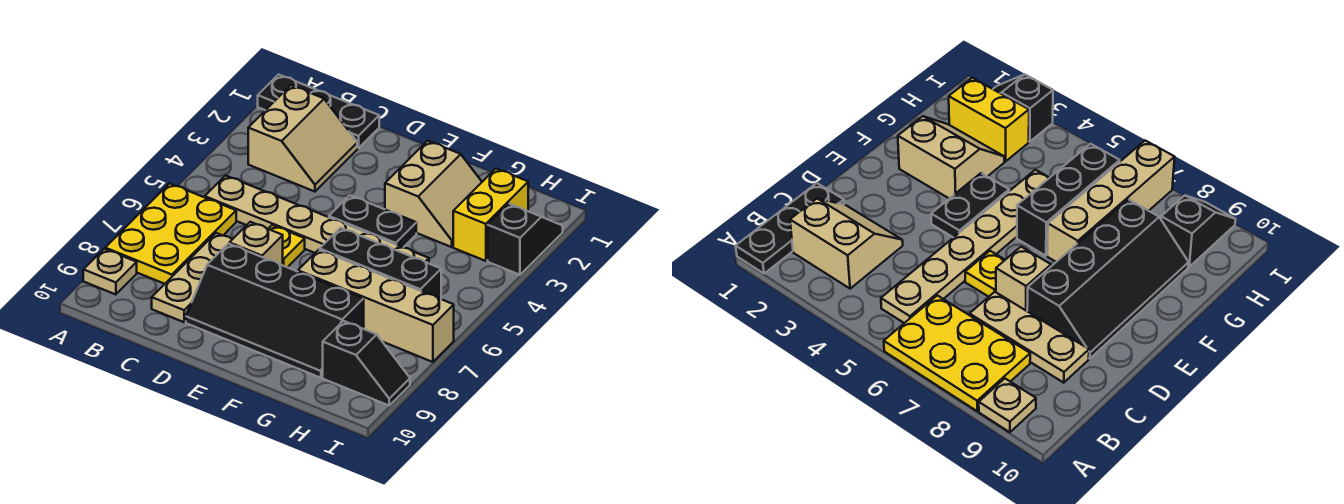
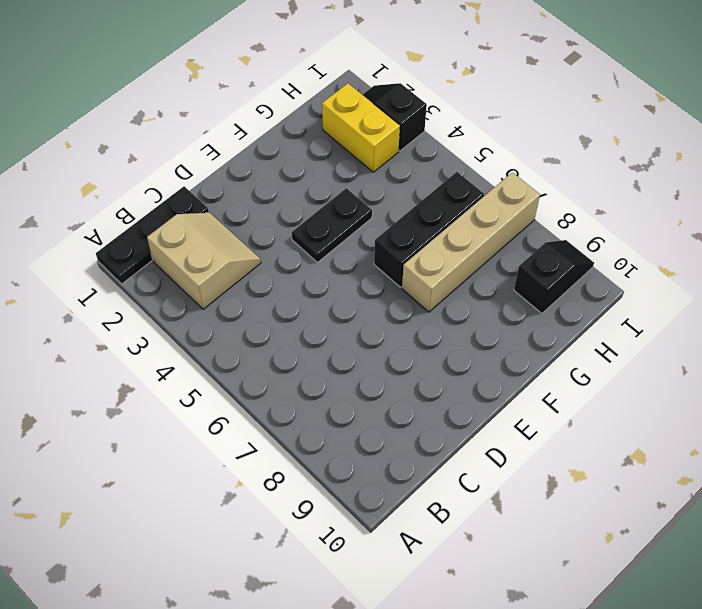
none -> yellow plate A6:B8 level 1
none -> tan plate A9 level 1
none -> tan plate B5:G5 level 1

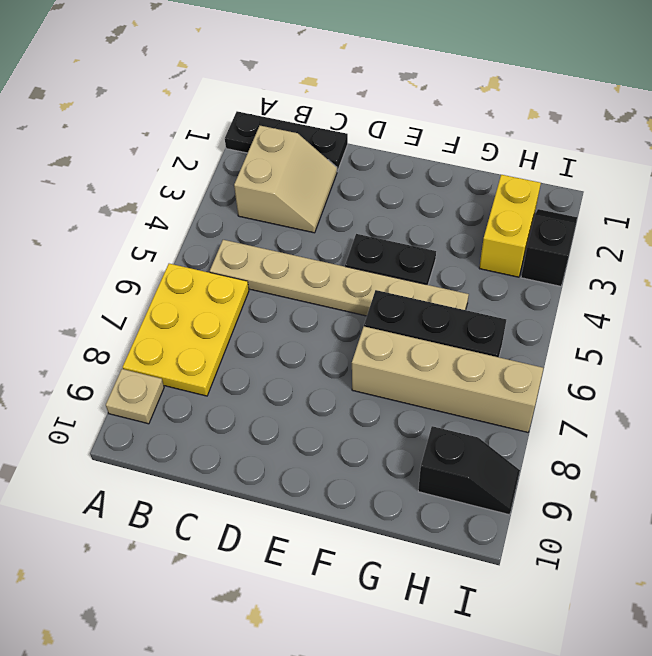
none -> tan plate C7:C9 level 1
none -> yellow plate D6 level 1
none -> tan brick D7 level 1

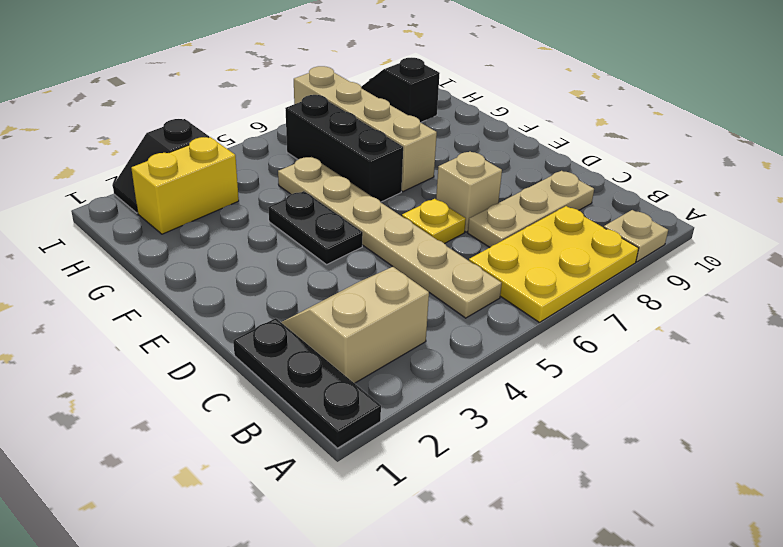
none -> black slope D8:G9 level 1 top 8
none -> tan slope F2:G3 level 1 top F

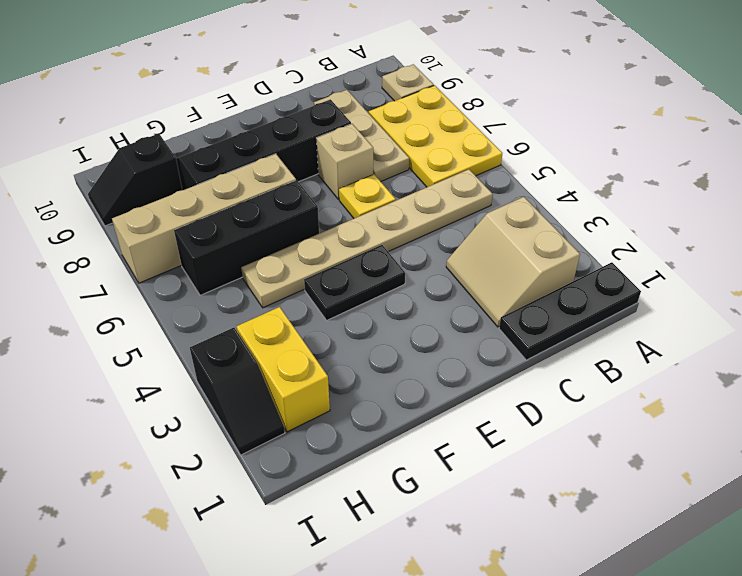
none -> tan slope F2:G3 level 1 top F

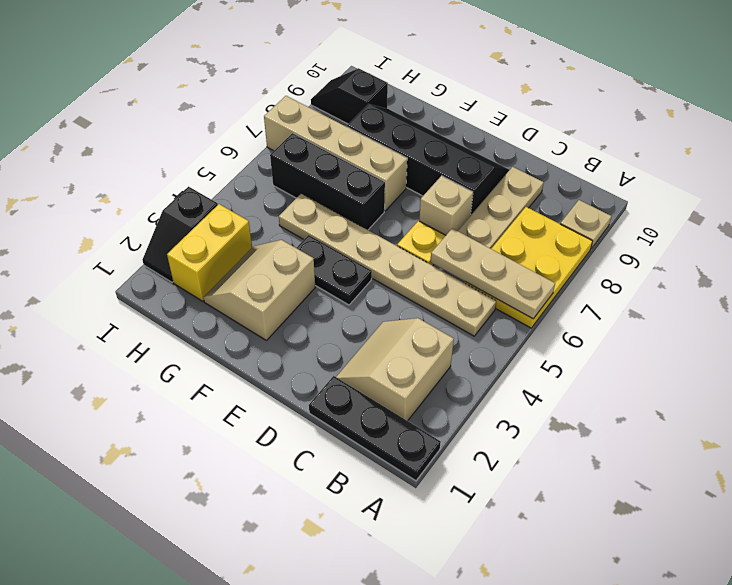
tan plate A6:C6 level 2 -> none

